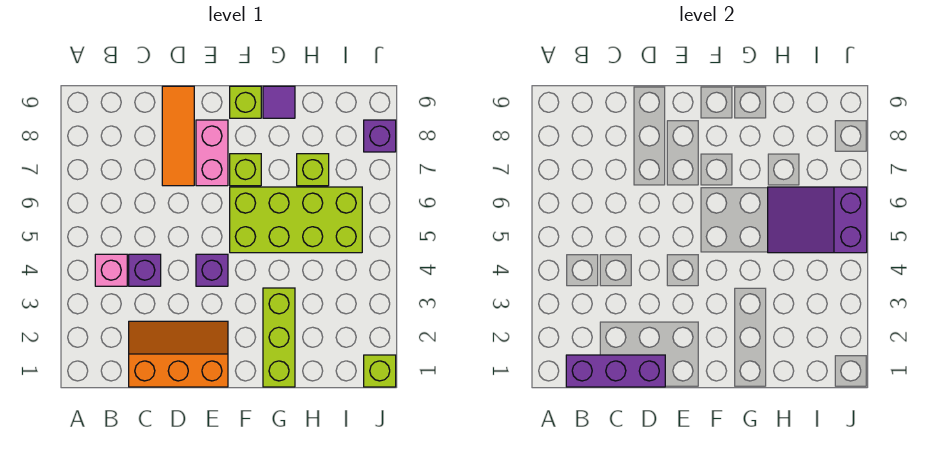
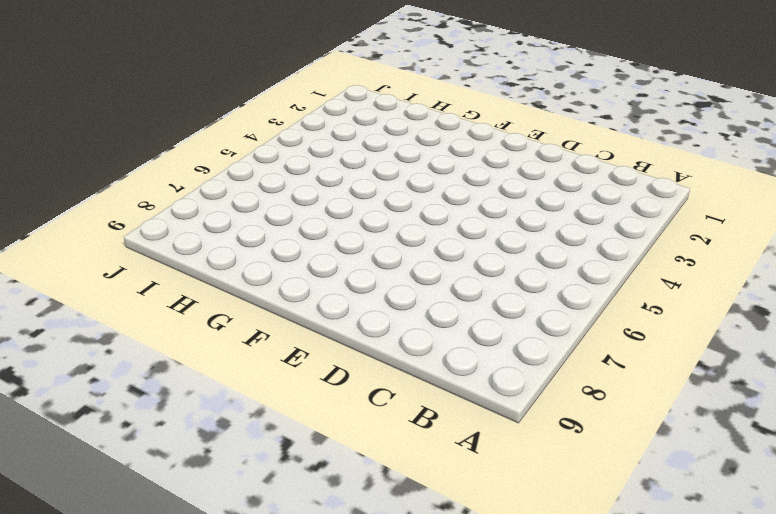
none -> pink brick B4 level 1
none -> orange slope C1:E2 level 1 top 1
none -> purple brick C4 level 1

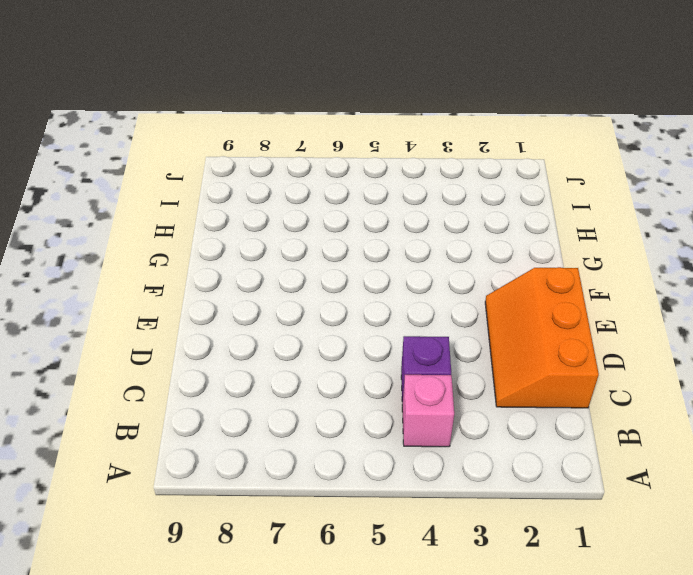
none -> orange tile D7:D9 level 1
none -> purple brick E4 level 1
none -> pink brick E7:E8 level 1

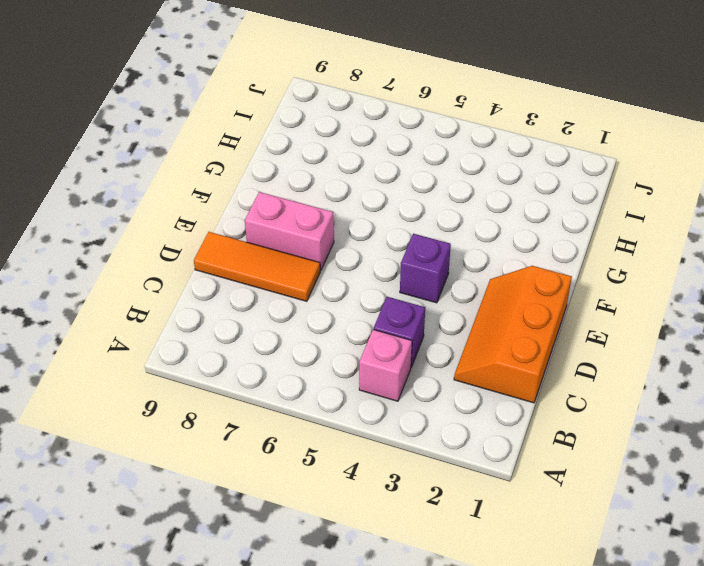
none -> lime brick F5:I6 level 1
none -> lime brick F7 level 1
none -> lime brick F9 level 1

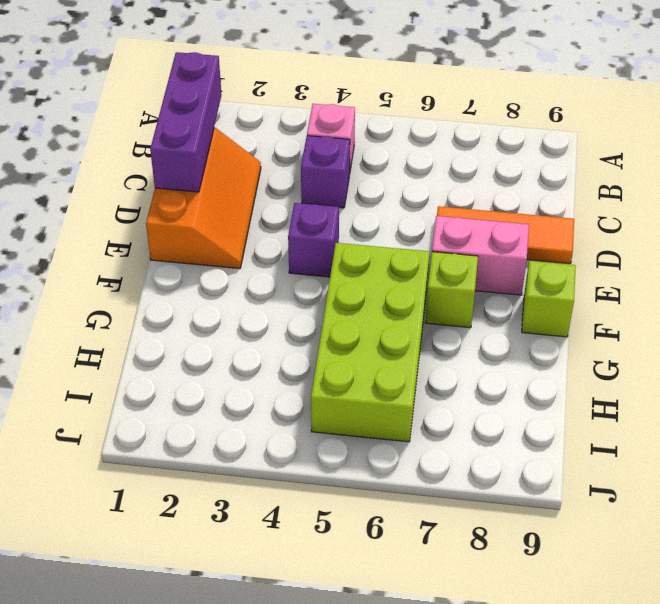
none -> lime brick G1:G3 level 1
none -> purple tile G9 level 1
none -> lime brick H7 level 1

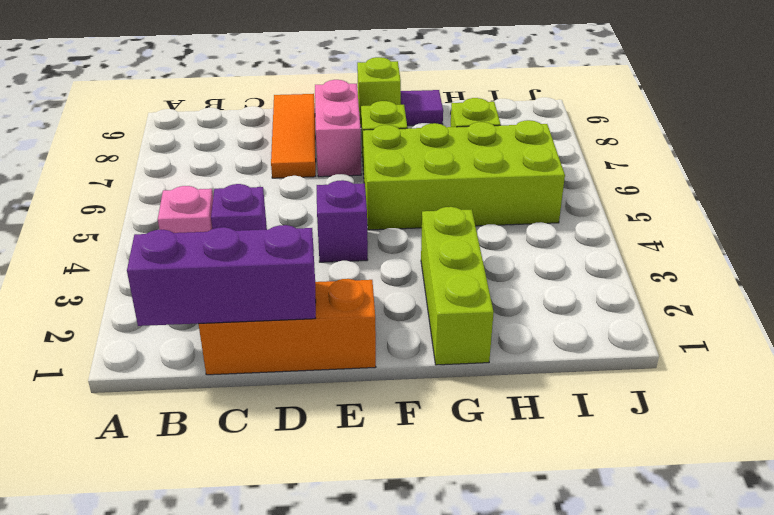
none -> lime brick J1 level 1
none -> purple brick J8 level 1
none -> purple slope H5:J6 level 2 top J

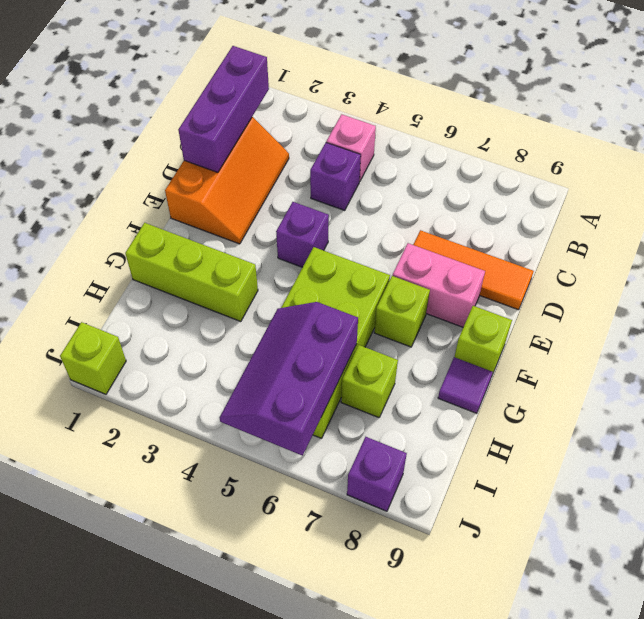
purple slope H5:J6 level 2 top 6 -> purple slope H5:J6 level 2 top J

